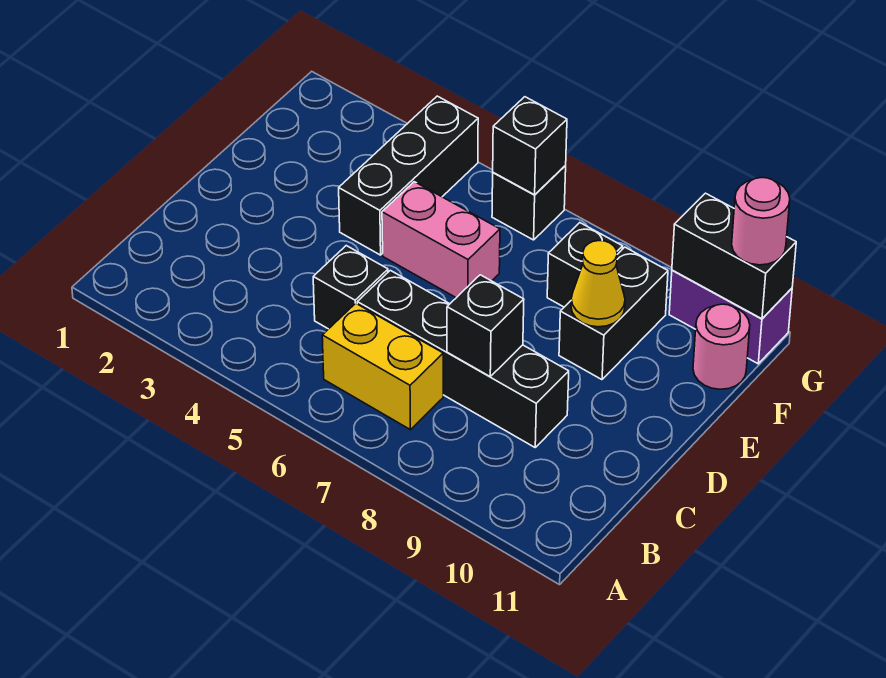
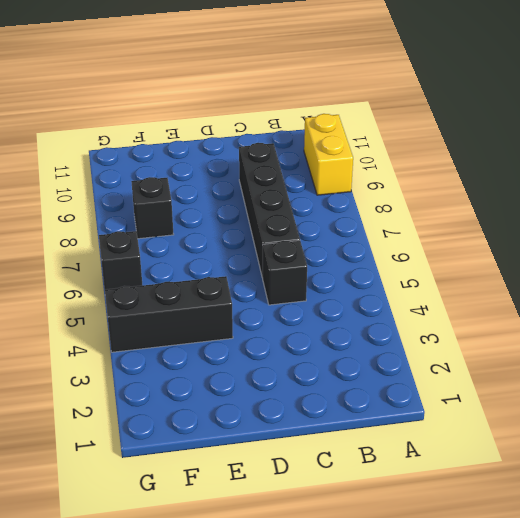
yellow brick A9:A10 level 1 -> yellow brick B6:B7 level 1
none -> pink brick E5:E6 level 1
none -> black brick E9:F9 level 1
none -> pink round brick F11 level 1

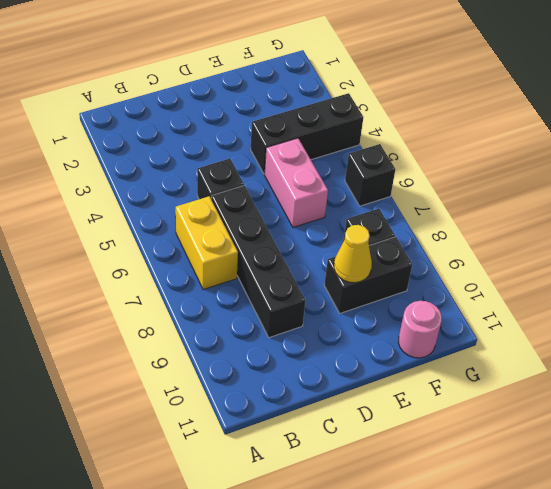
none -> purple brick G10:G11 level 1
none -> black brick C8 level 2
none -> black brick G6 level 2

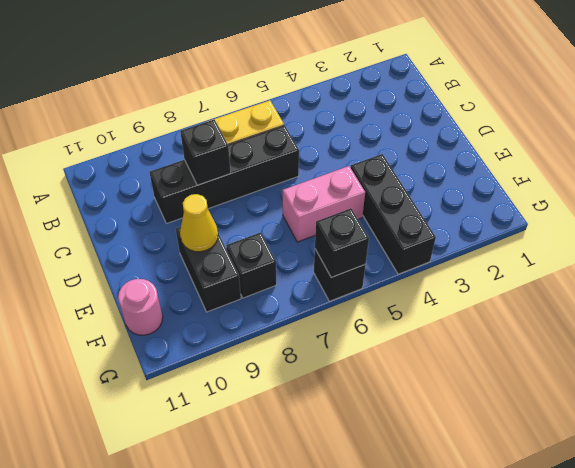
none -> black brick C5 level 1
none -> purple brick G10:G11 level 1
none -> black brick G10:G11 level 2

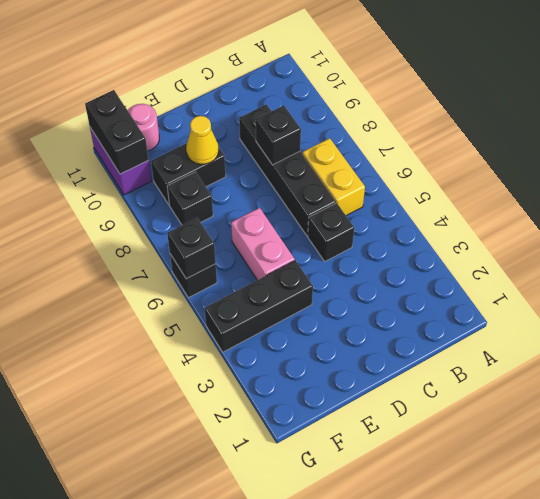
none -> pink round brick G11 level 3

